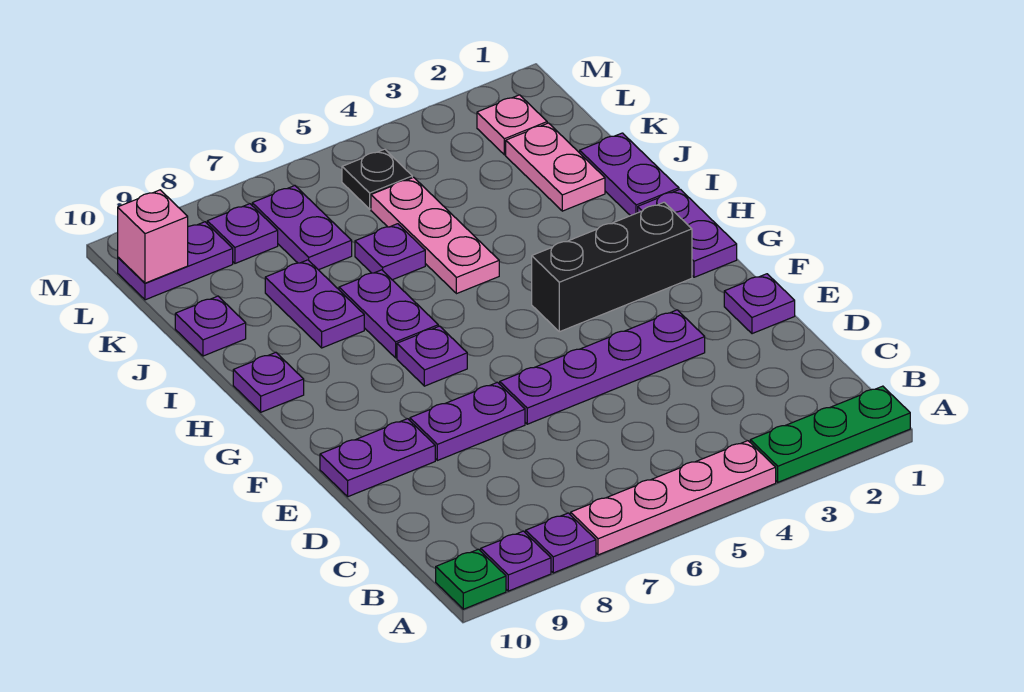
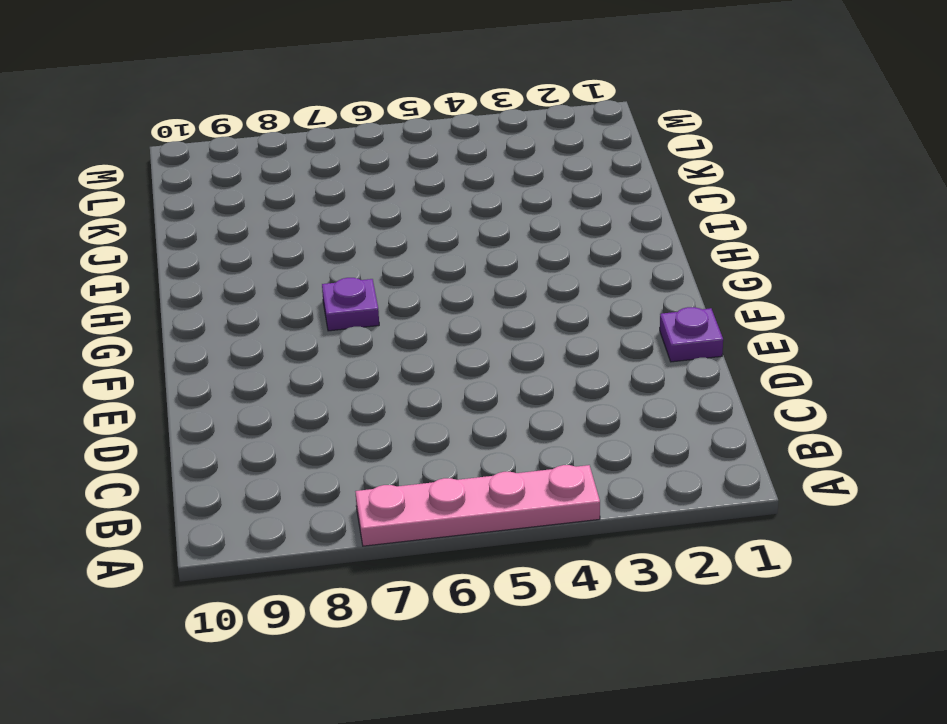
none -> green plate A1:A3 level 1
none -> purple plate A8 level 1
none -> purple plate A9 level 1

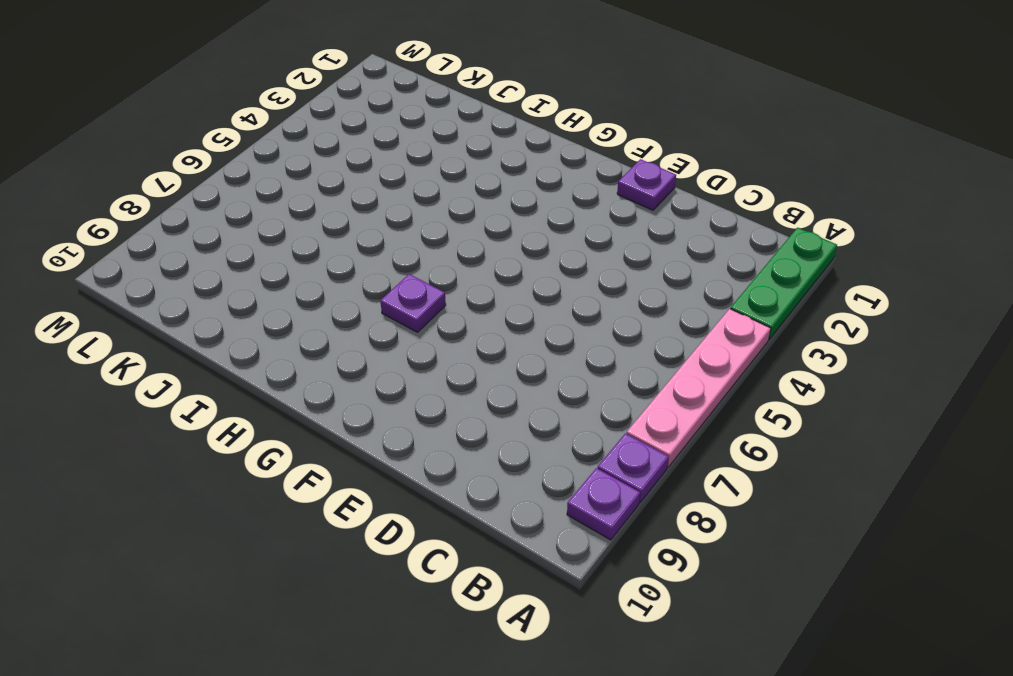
none -> green plate A10 level 1
none -> purple plate E3:E6 level 1
none -> purple plate E7:E8 level 1

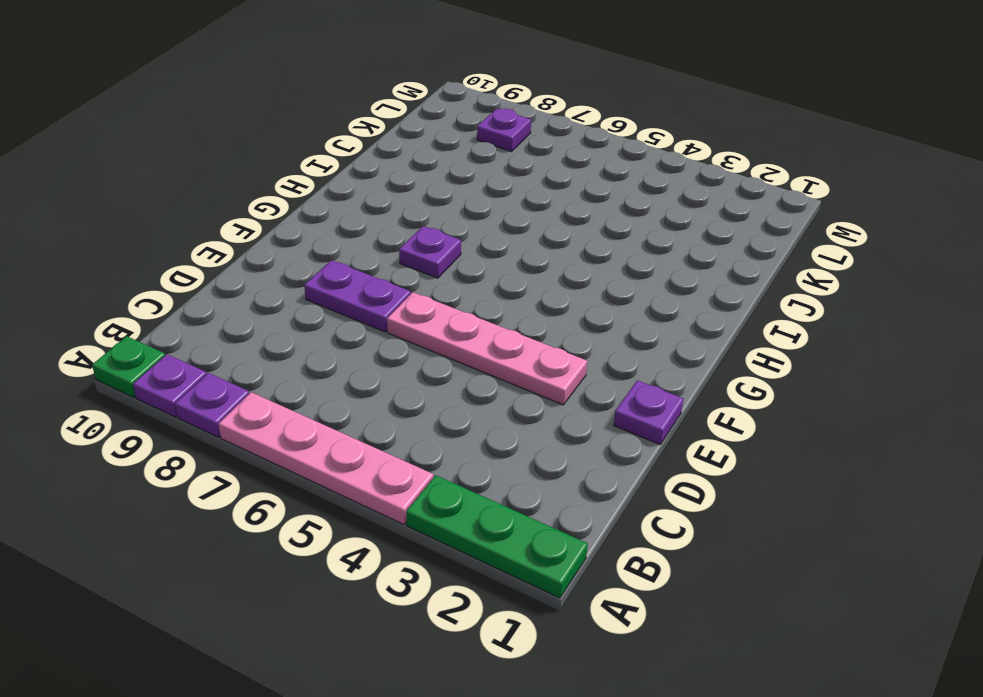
pink plate E3:E6 level 1 -> purple plate E3:E6 level 1
none -> purple plate E9:E10 level 1
none -> purple plate G1:H1 level 1
none -> black brick G2:G4 level 1

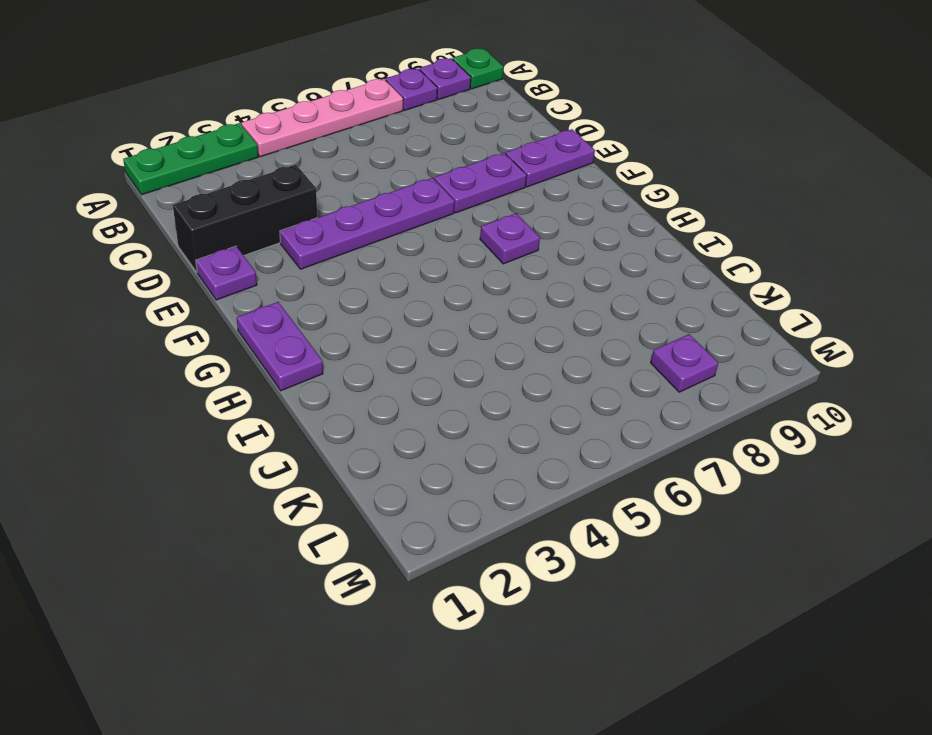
black brick D1:D3 level 1 -> black brick G2:G4 level 1
none -> purple plate H7:I7 level 1
none -> purple plate H10 level 1
none -> purple plate I1:J1 level 1

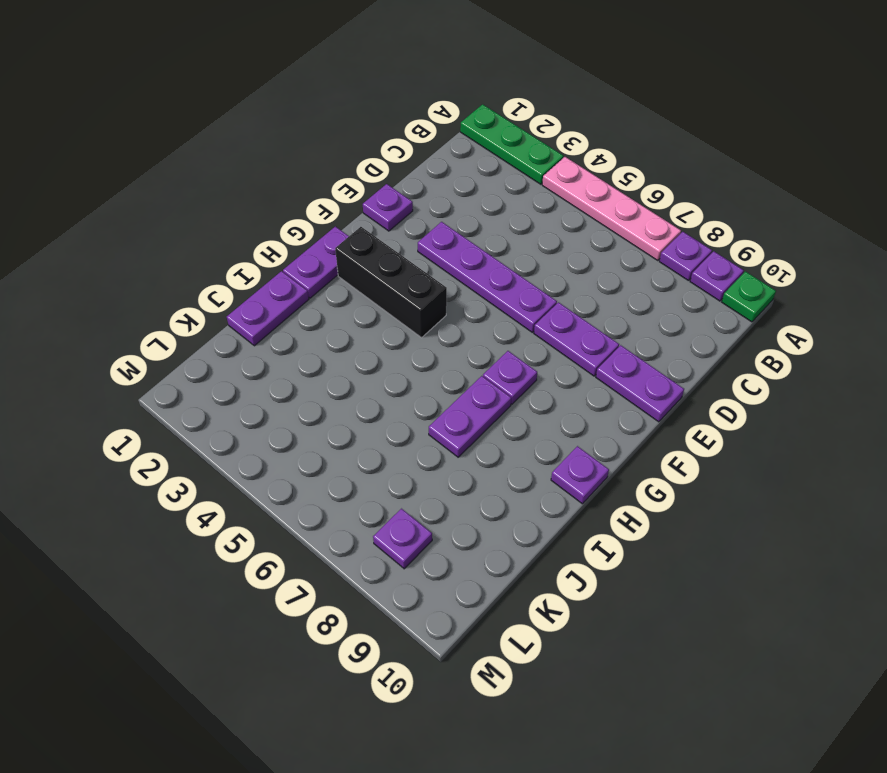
none -> pink plate I5:K5 level 1
none -> purple plate I8:J8 level 1
none -> pink plate J2:K2 level 1

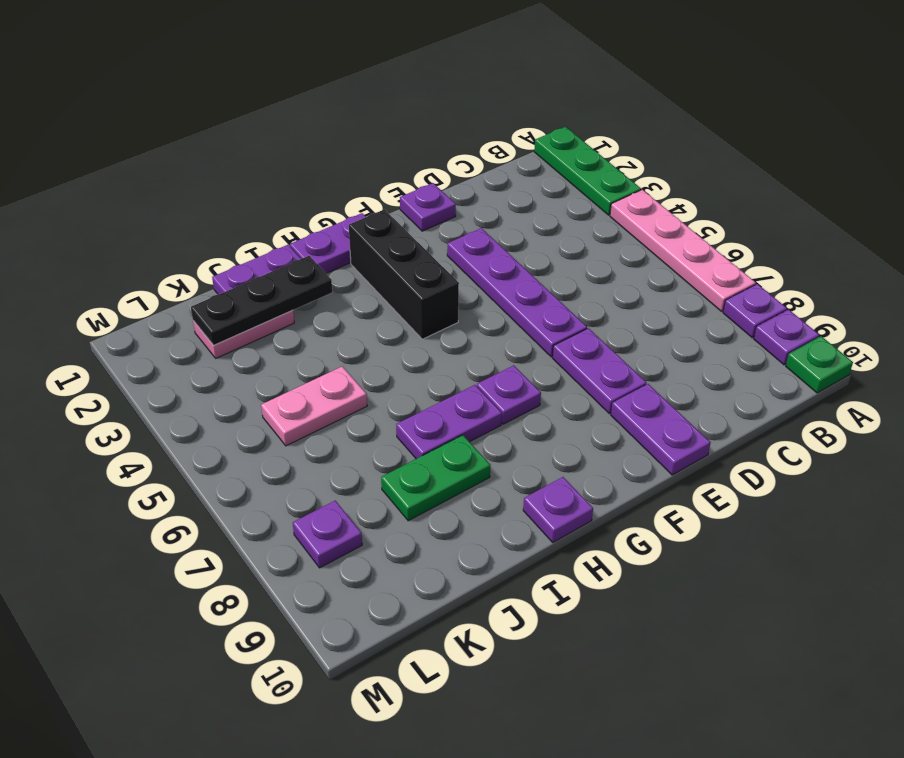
black plate I2:K2 level 2 -> none
green plate I8:J8 level 1 -> purple plate I8:J8 level 1
pink plate J5:K5 level 1 -> pink plate I5:K5 level 1
none -> purple plate J6 level 1
none -> purple plate J10 level 1
none -> purple plate K7:L7 level 1

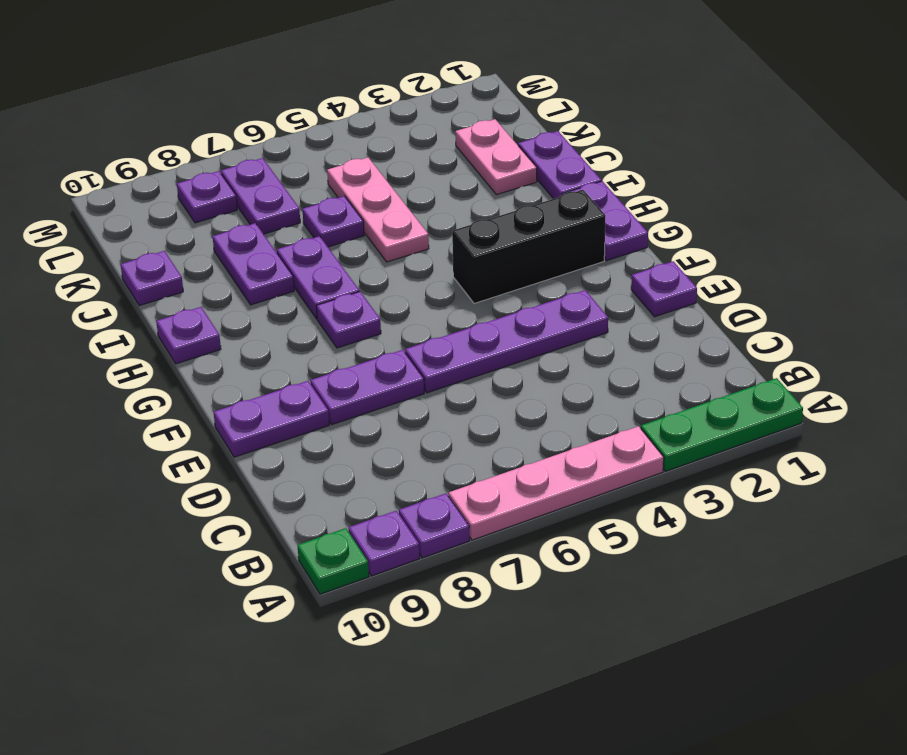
none -> pink plate L2 level 1
none -> black plate L5 level 1
none -> purple plate L9:L10 level 1

